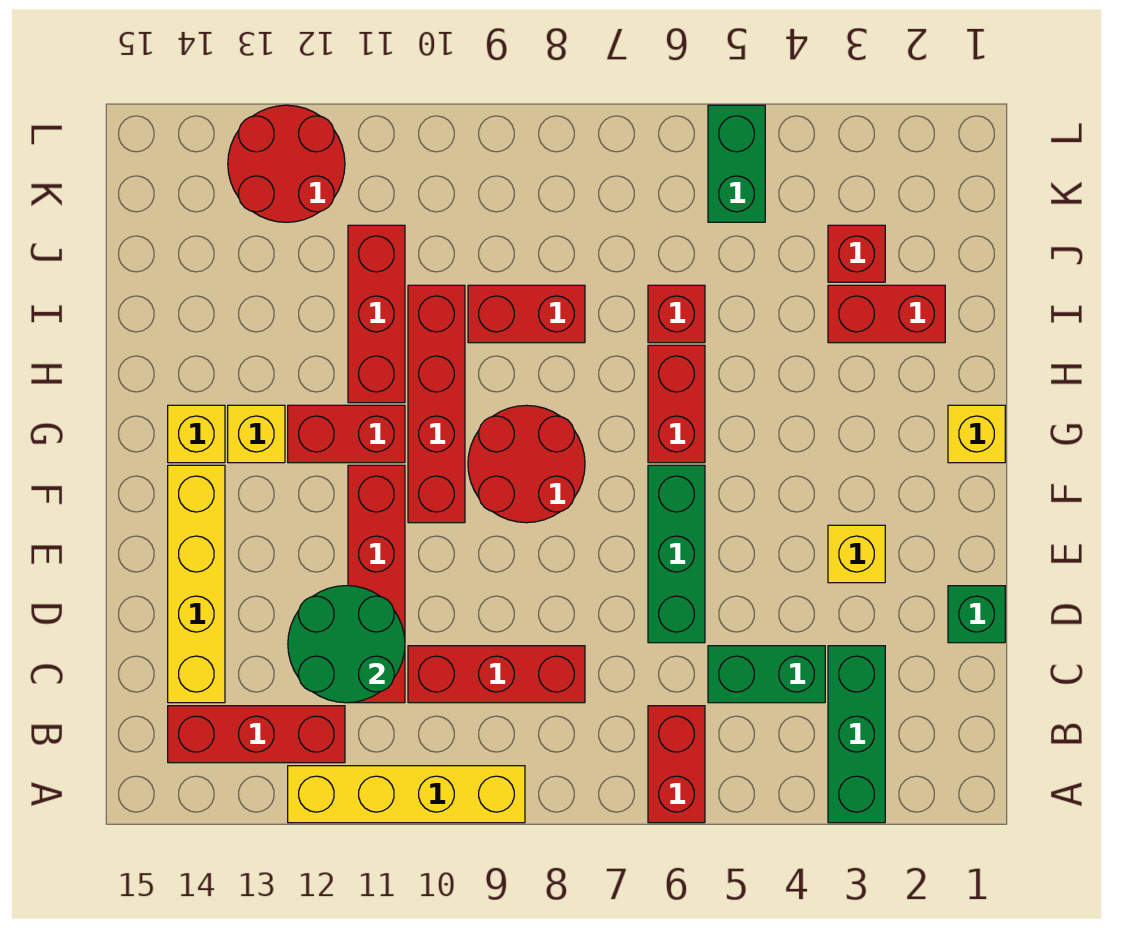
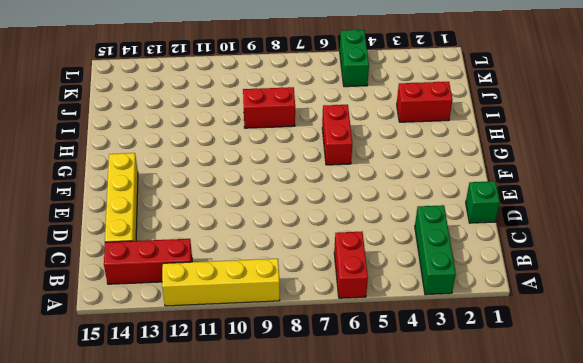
none -> green brick C4:C5 level 1
none -> red brick C8:C10 level 1
none -> red brick C11:F11 level 1

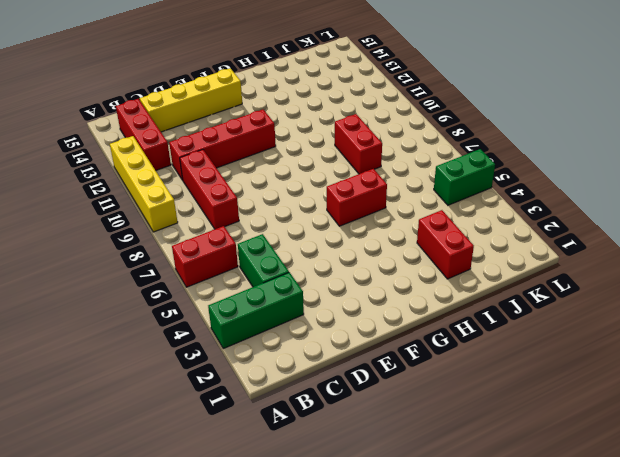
none -> green brick D1 level 1
none -> green brick D6:F6 level 1
none -> yellow brick E3 level 1

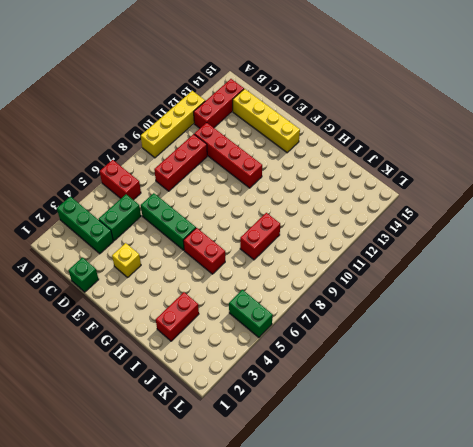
none -> red round brick F8:G9 level 1
none -> red brick F10:I10 level 1
none -> yellow brick G1 level 1

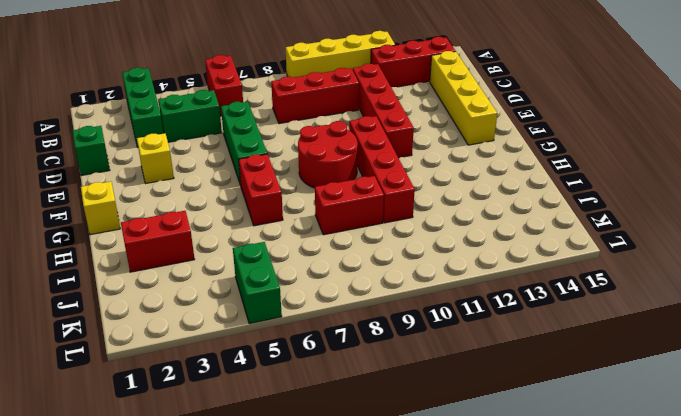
none -> red brick G11:G12 level 1
none -> yellow brick G13 level 1
none -> yellow brick G14 level 1

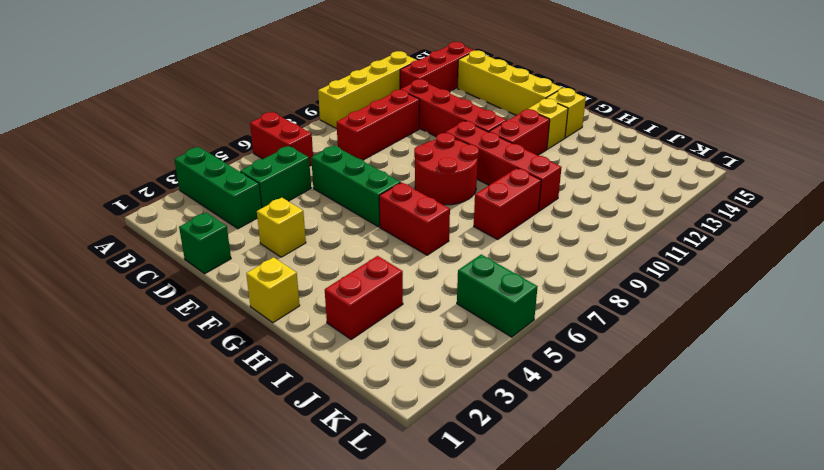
none -> red brick H11:J11 level 1
none -> red brick I6 level 1
none -> red brick J3 level 1

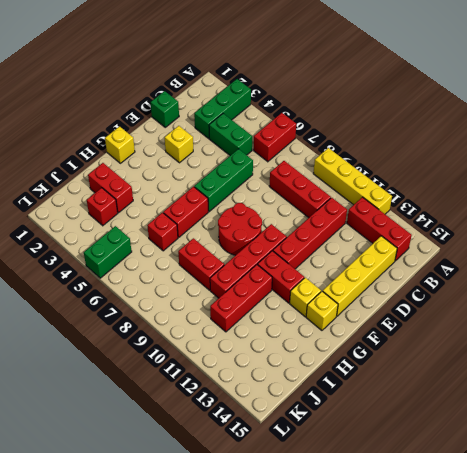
none -> red round brick K12:L13 level 1
none -> green round brick C11:D12 level 2

